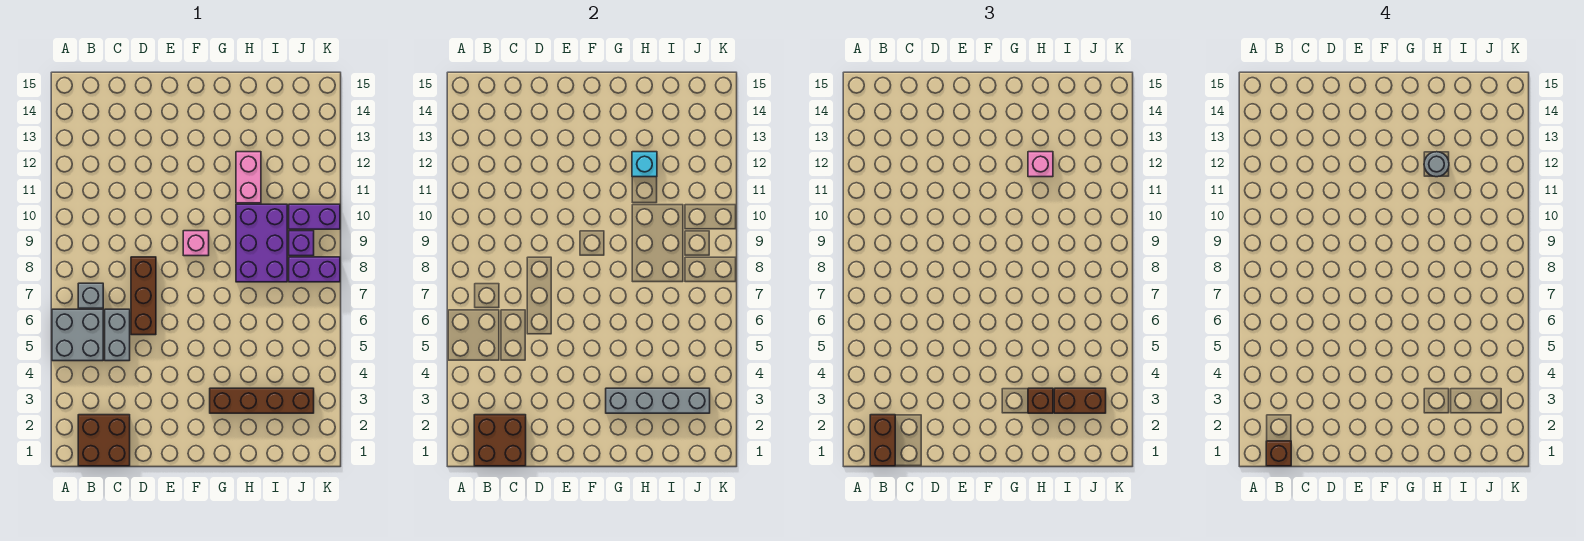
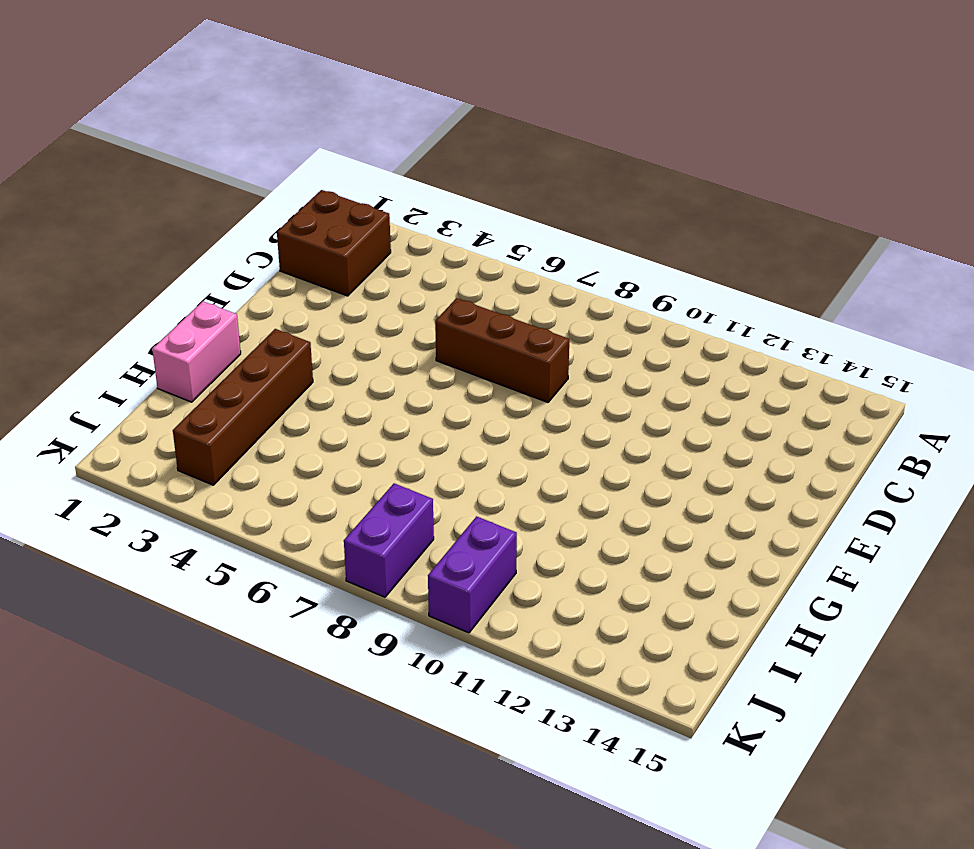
pink brick G1:H1 level 1 -> pink brick H11:H12 level 1
none -> grey brick A5:B6 level 1
none -> grey brick B7 level 1
none -> grey brick C5:C6 level 1

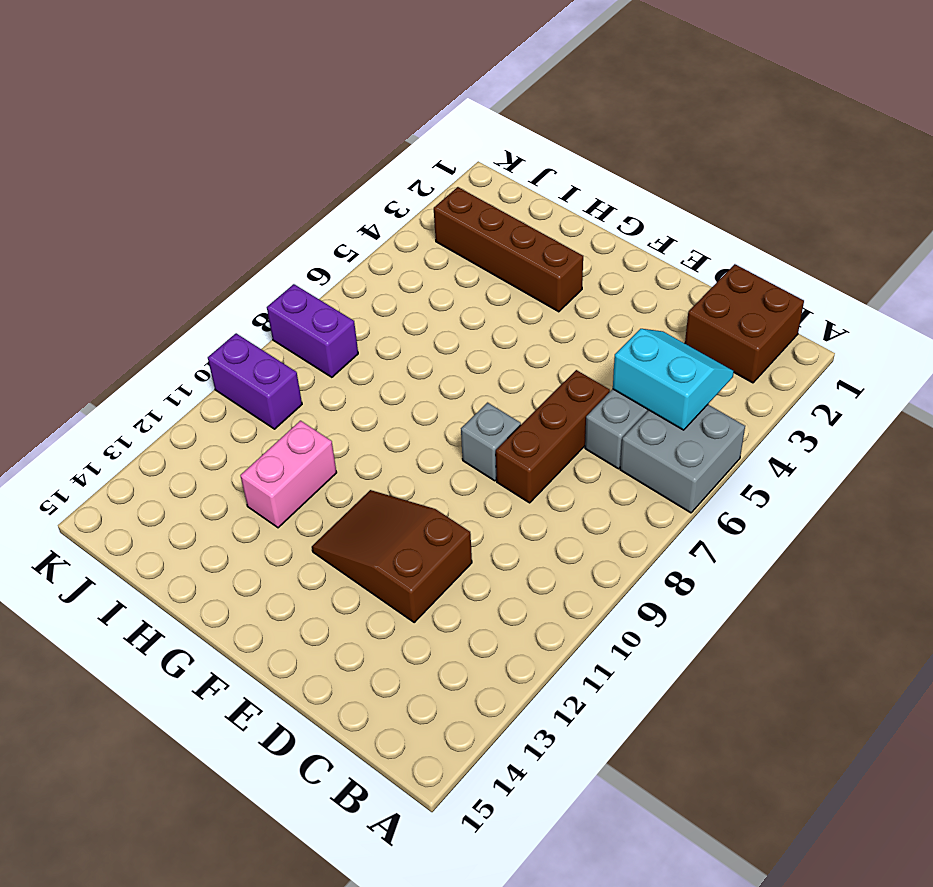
cyan slope B4:C5 level 2 top 5 -> none
brown slope D11:F12 level 1 top D -> none
grey brick E8 level 1 -> grey brick B7 level 1
none -> pink brick F9 level 1
none -> purple brick H8:I10 level 1
none -> purple brick J9 level 1

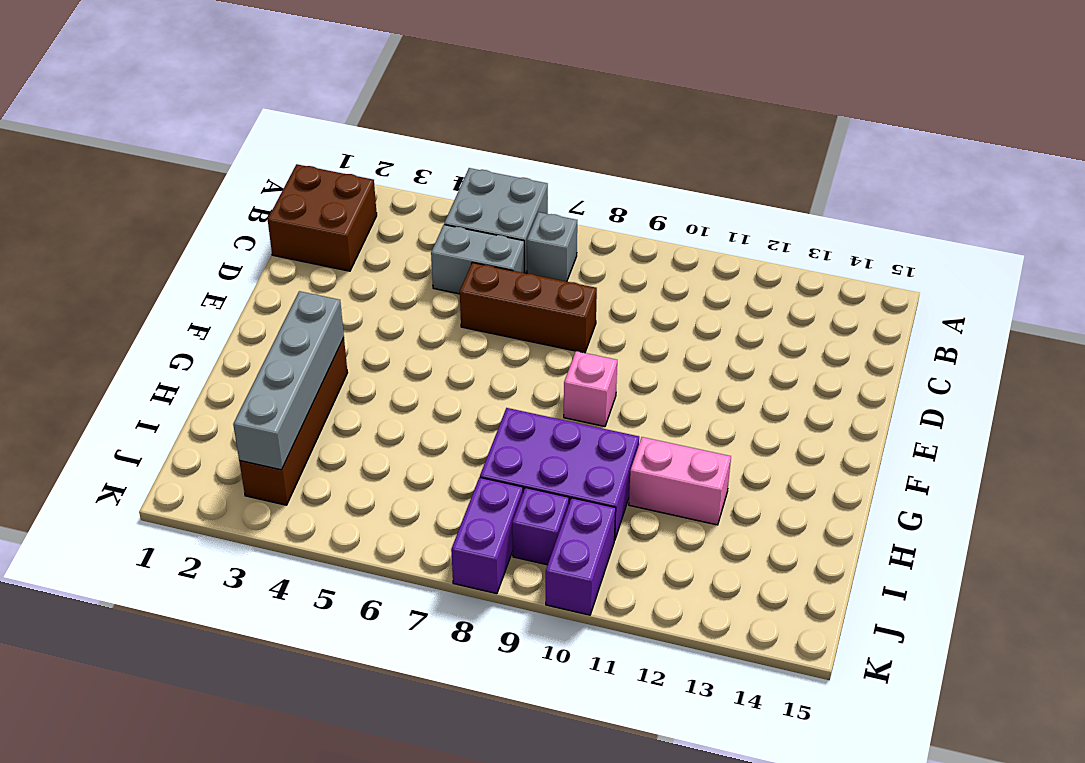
none -> brown brick B1:C2 level 2
none -> cyan brick H12 level 2
none -> brown brick B1:B2 level 3

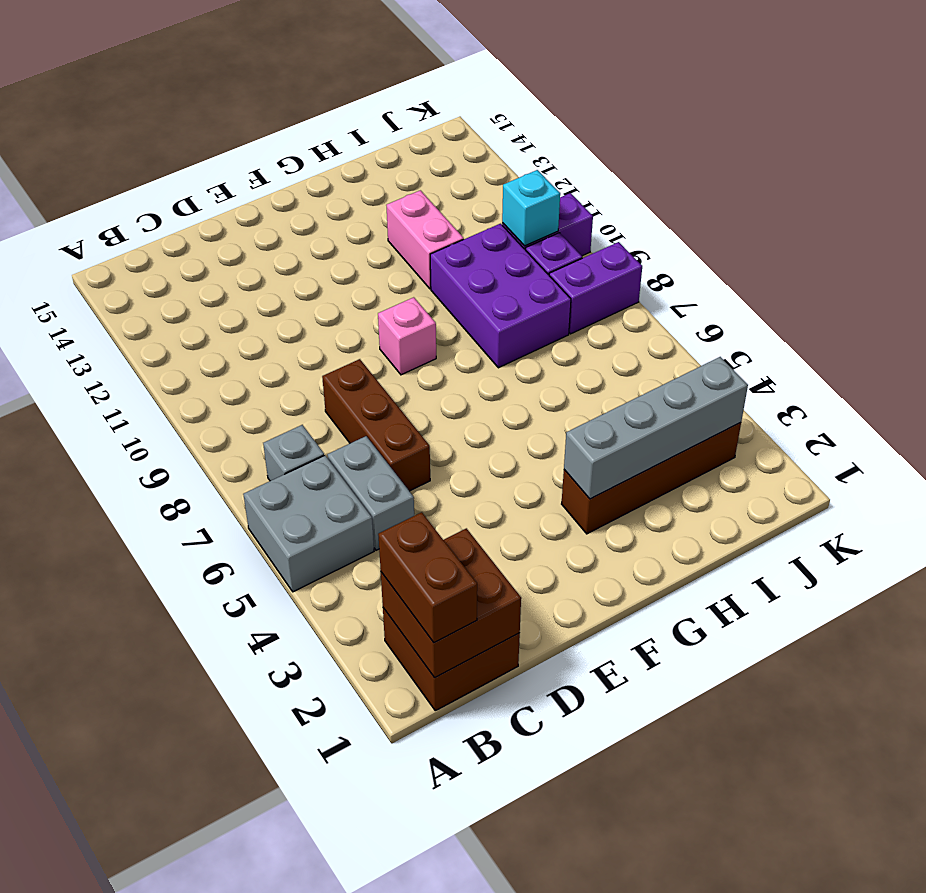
cyan brick J10 level 2 -> cyan brick H12 level 2
none -> brown brick H3 level 3
none -> pink brick H12 level 3
none -> brown brick I3:J3 level 3

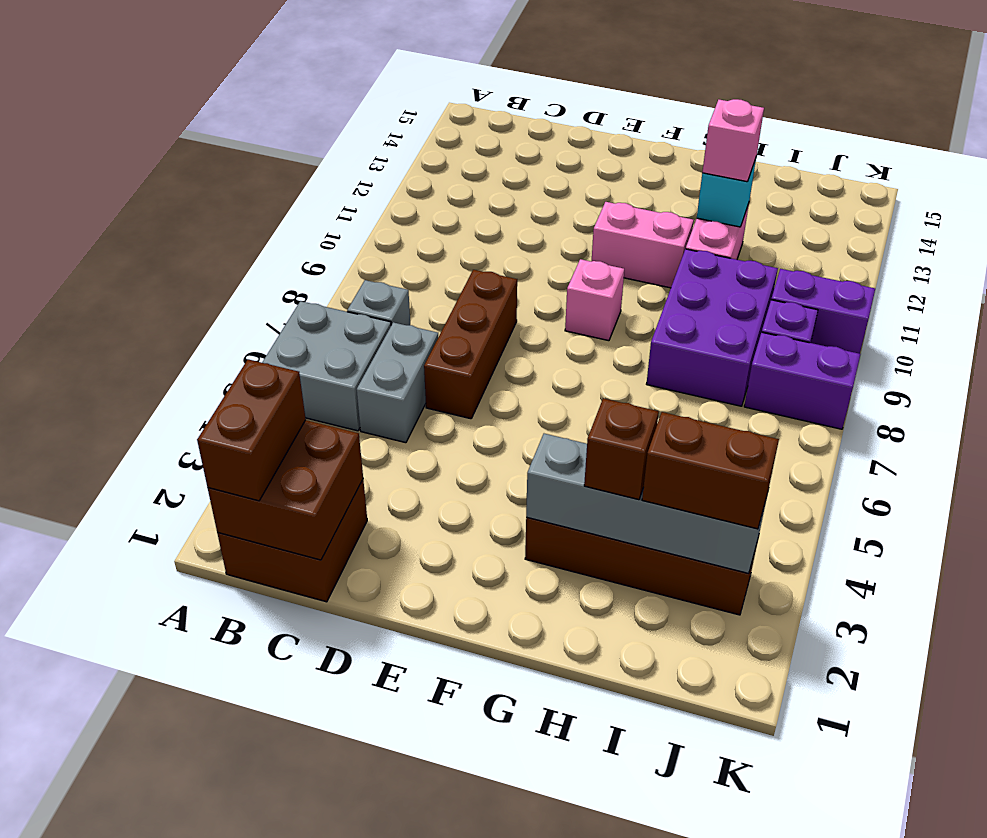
pink brick F11:G11 level 1 -> none
none -> brown brick B1 level 4
none -> grey round brick H12 level 4

